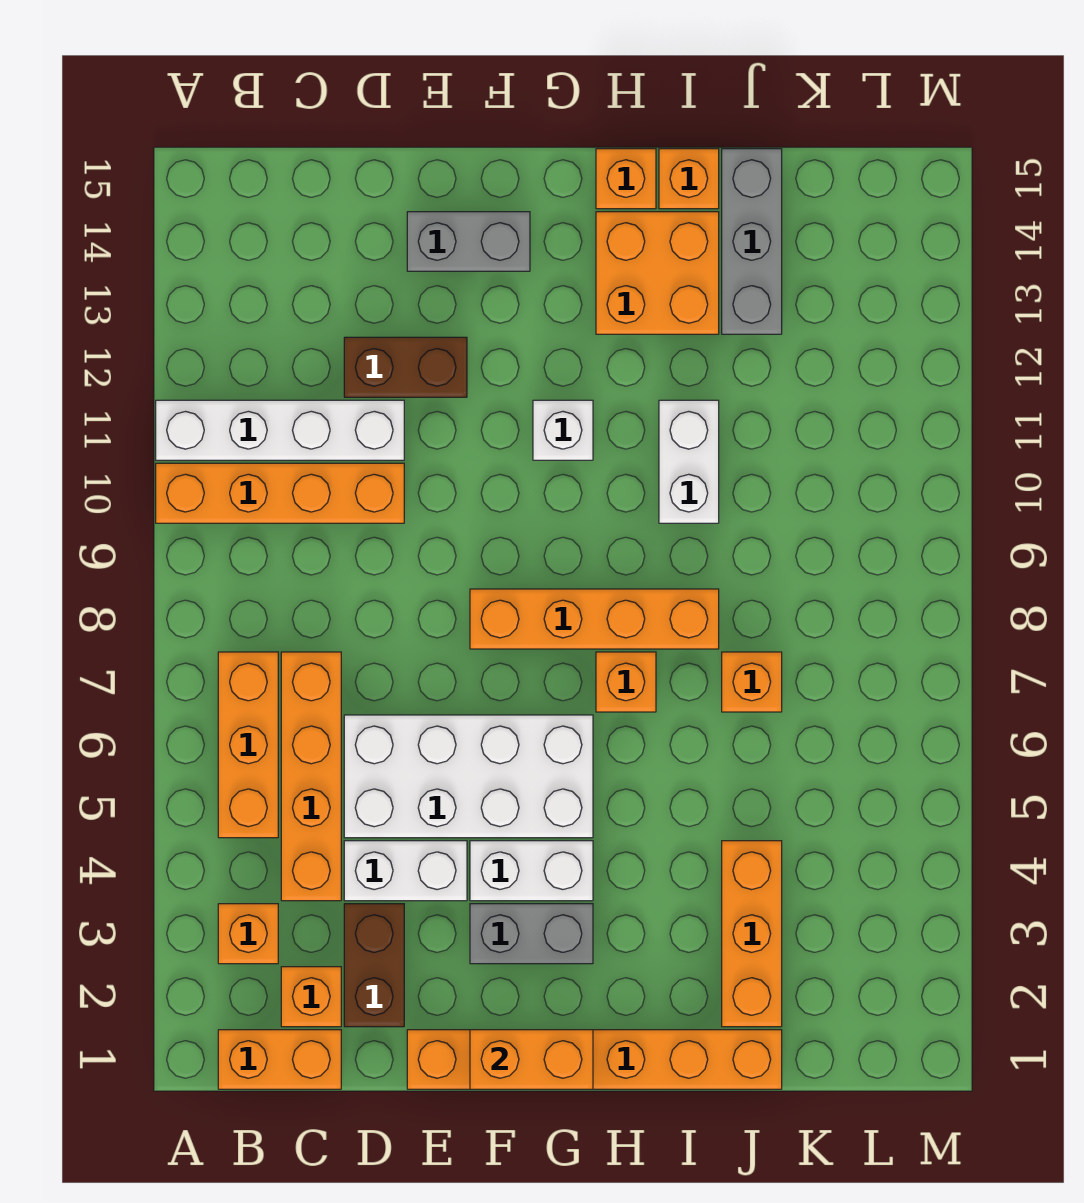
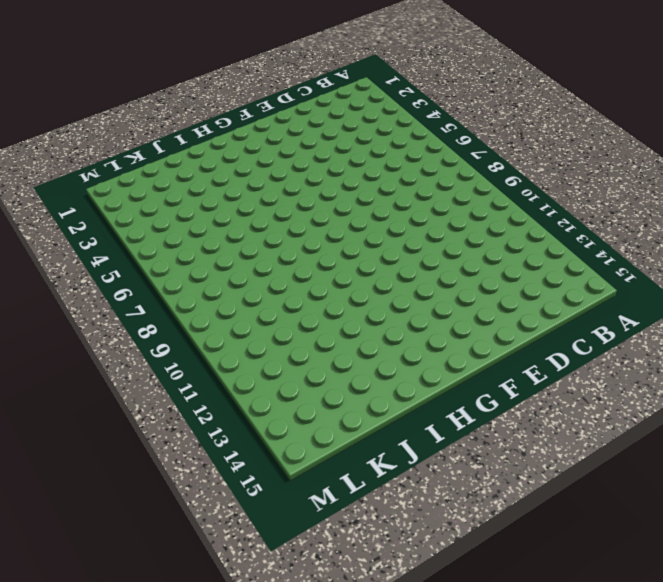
none -> orange brick A10:D10 level 1
none -> white brick A11:D11 level 1
none -> orange brick B1:C1 level 1

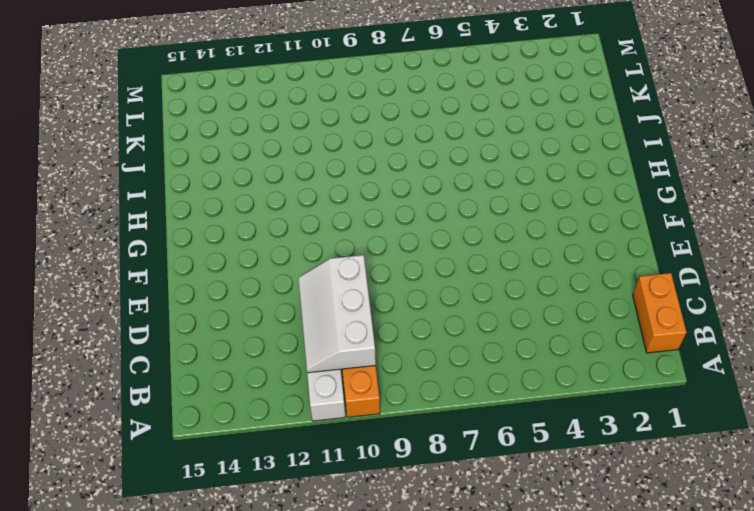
white slope B10:D11 level 2 top 10 -> none
none -> orange brick B3 level 1
none -> orange brick B5:B7 level 1
none -> orange brick C2 level 1

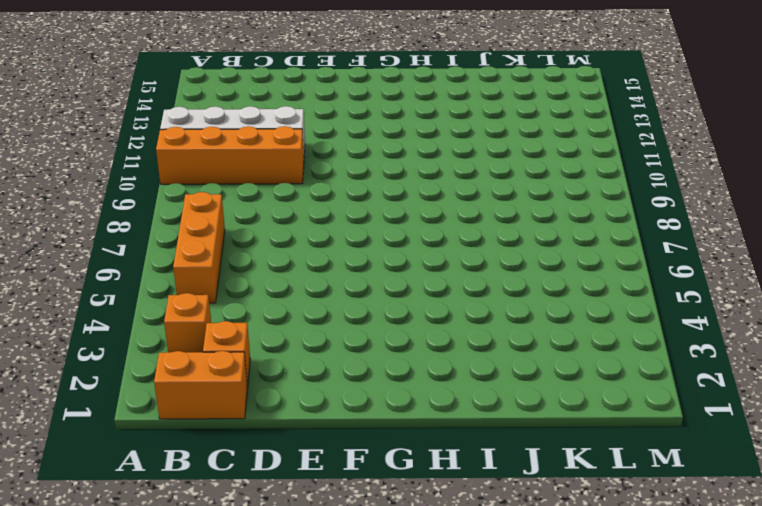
none -> orange brick C4:C7 level 1
none -> brown brick D2:D3 level 1
none -> white brick D4:E4 level 1

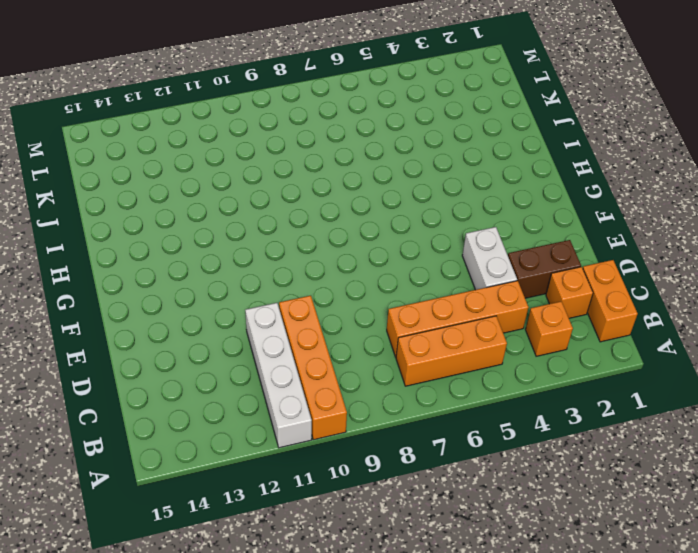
none -> white brick D5:G6 level 1
none -> brown brick D12:E12 level 1
none -> orange brick E1:J1 level 1

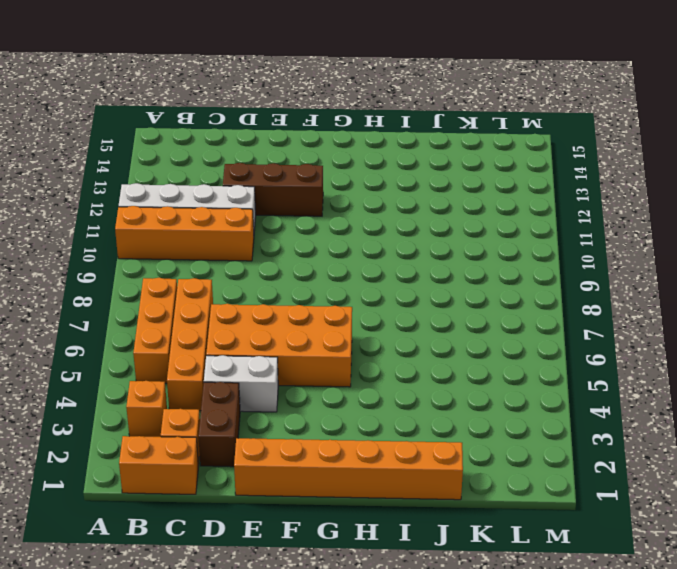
orange brick D5:G6 level 1 -> white brick D5:G6 level 1
brown brick D12:F12 level 1 -> brown brick D12:E12 level 1
none -> grey brick E14:F14 level 1
none -> grey brick F3:G3 level 1
none -> white brick F4:G4 level 1

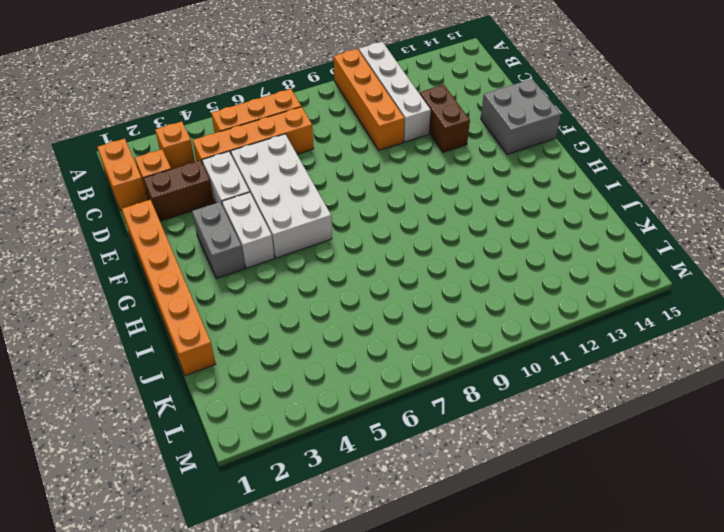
grey brick E14:F15 level 1 -> grey brick E14:F14 level 1
none -> orange brick F8:I8 level 1
none -> white brick G11 level 1
none -> orange brick H7 level 1

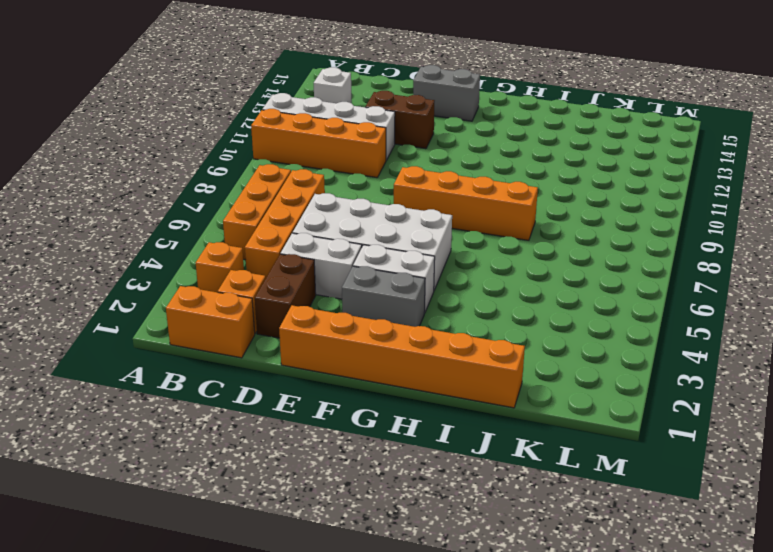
white brick B13 level 1 -> white brick G11 level 1
none -> orange brick H7 level 1
none -> orange brick H13:I14 level 1
none -> orange brick H15 level 1

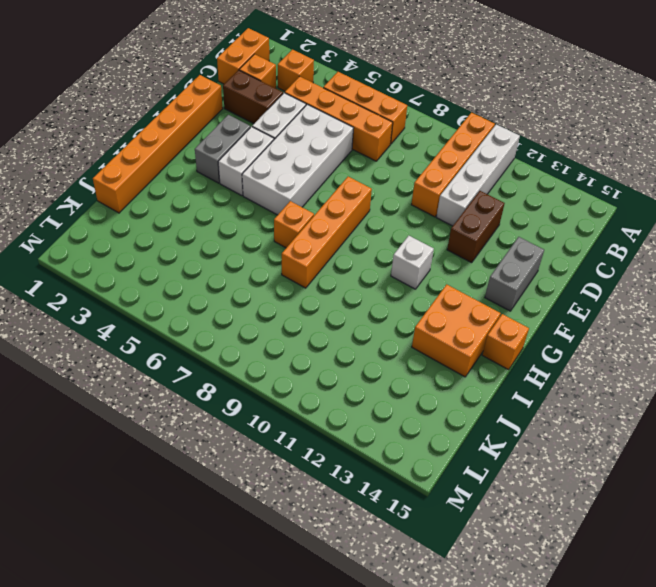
none -> white brick I10:I11 level 1
none -> orange brick I15 level 1
none -> orange brick J2:J4 level 1

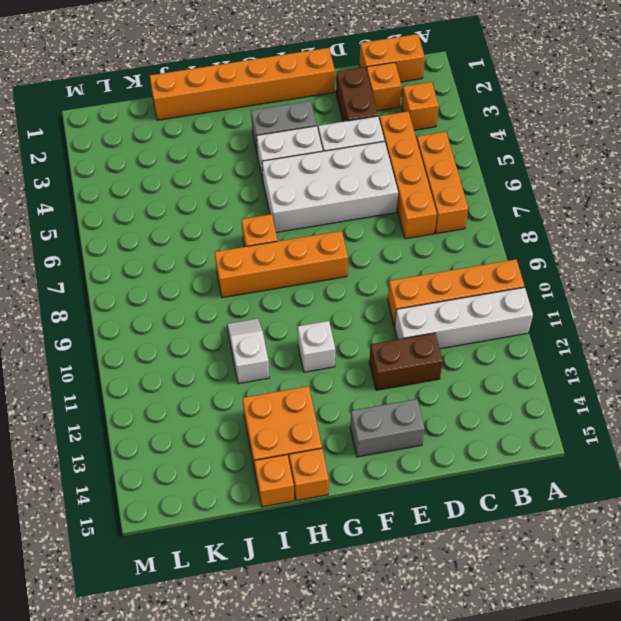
white slope I10:I11 level 1 top 11 -> white brick I10:I11 level 1
none -> orange brick J2:J4 level 1
none -> orange brick J7 level 1
none -> grey brick J13:J15 level 1

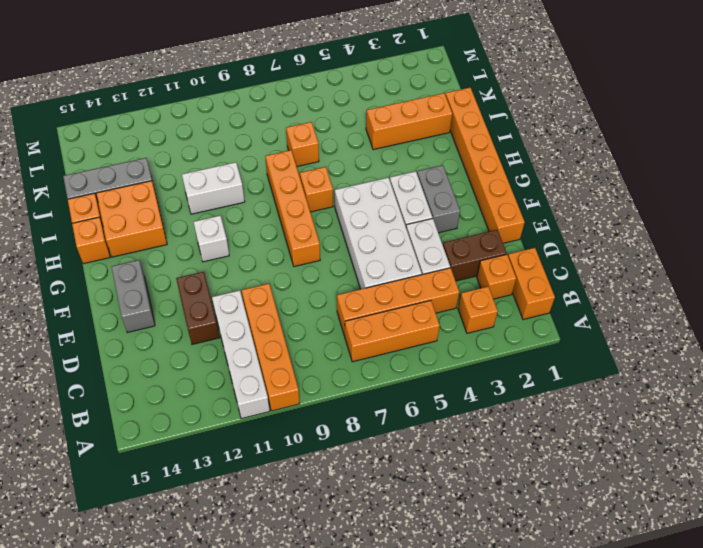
none -> orange brick F1:G1 level 2

